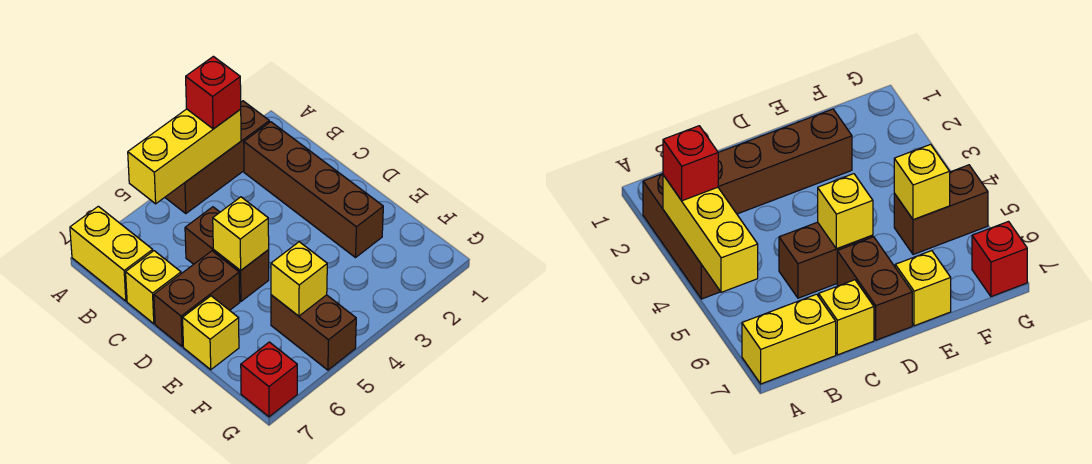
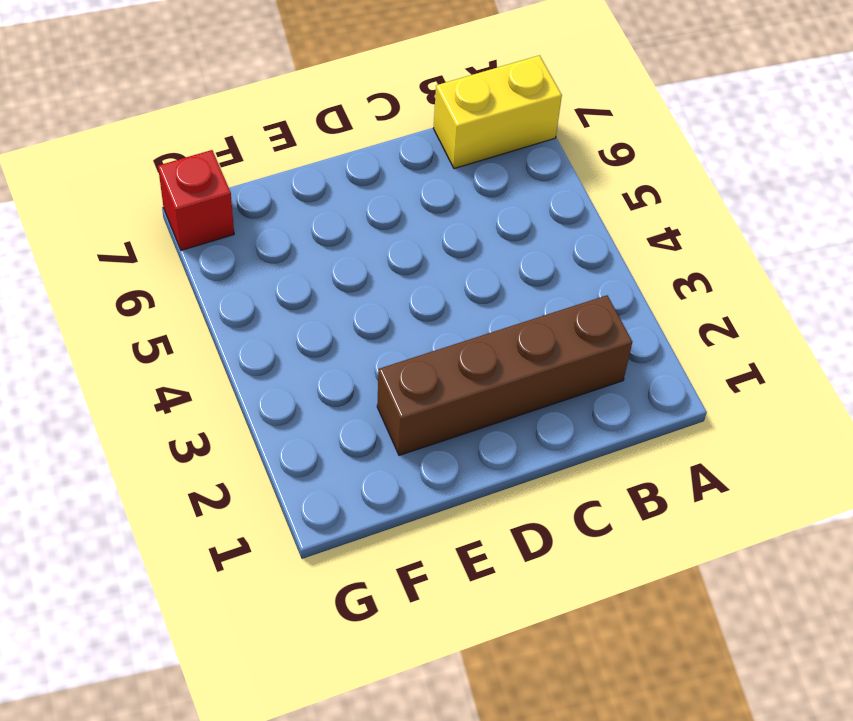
none -> brown brick A2:A4 level 1
none -> brown brick C5:D5 level 1
none -> yellow brick C7 level 1

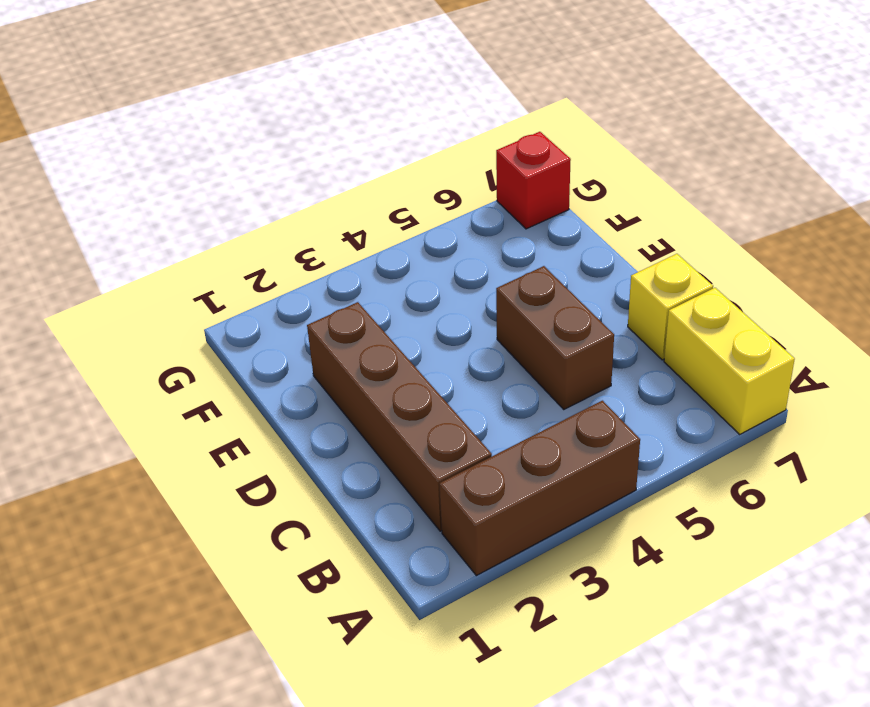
none -> brown brick D6:D7 level 1
none -> yellow brick E7 level 1
none -> brown brick F5:G5 level 1

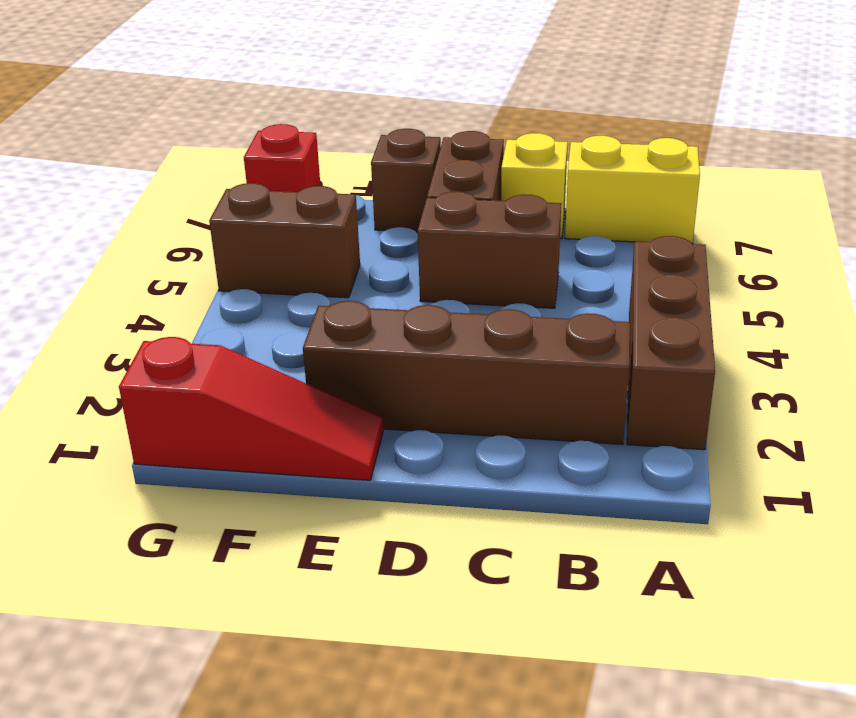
red slope E1:G1 level 1 top G -> none
brown brick E7 level 1 -> yellow brick E7 level 1
none -> yellow brick A3:A5 level 2
none -> yellow brick D5 level 2
none -> yellow brick F5 level 2

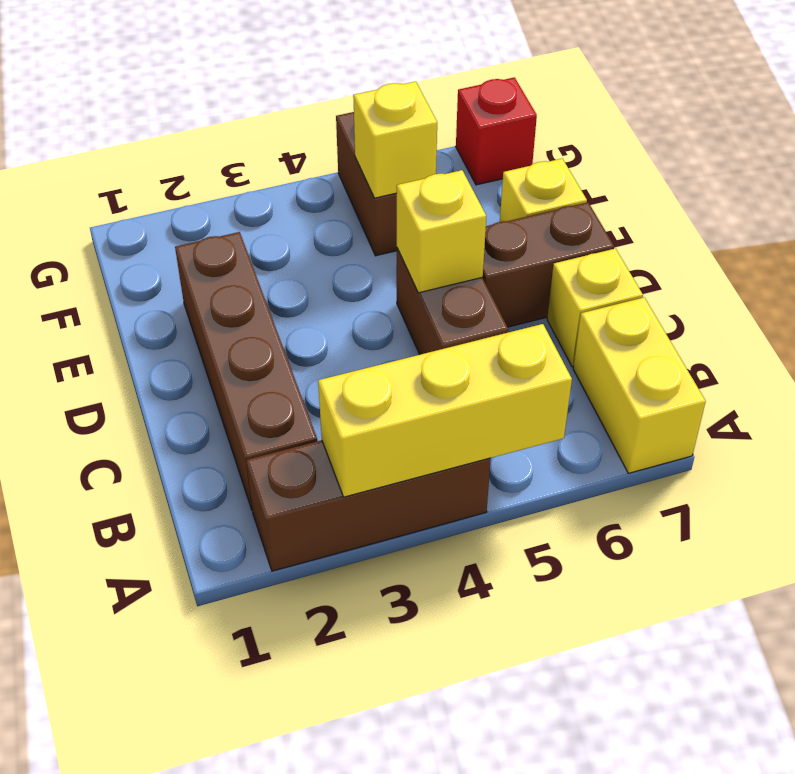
none -> red brick A3 level 3

